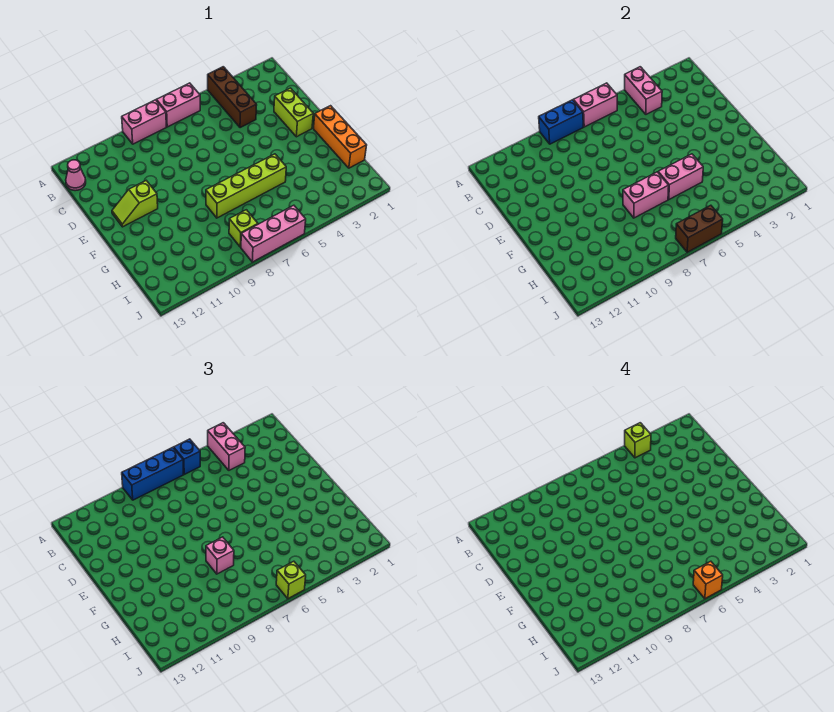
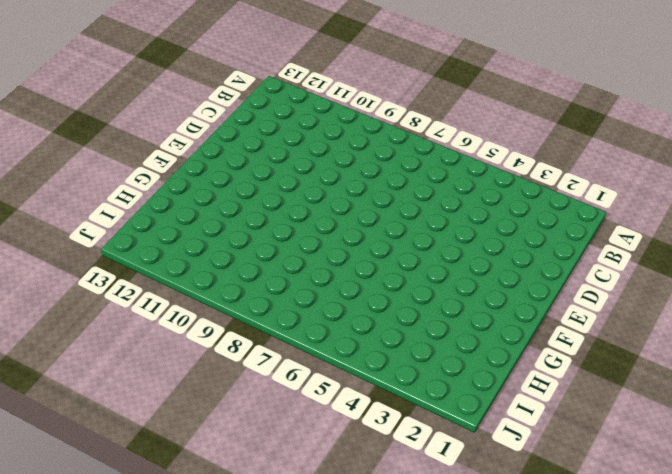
none -> brown brick A4:C4 level 1
none -> pink brick A6:A7 level 1
none -> pink brick A8:A9 level 1

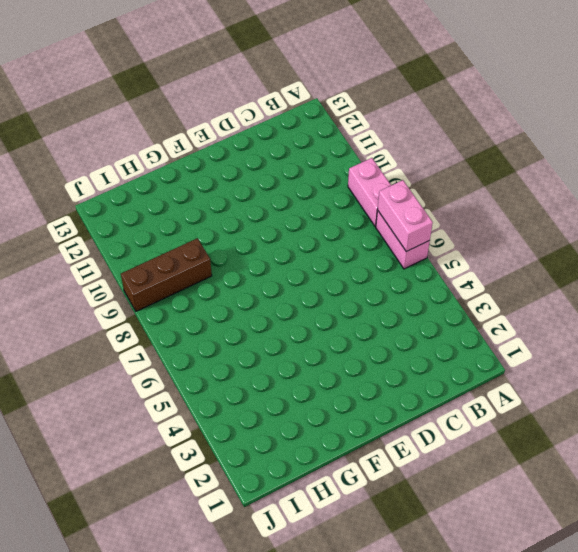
brown brick H9:J9 level 1 -> brown brick A4:C4 level 1
none -> pink cone B13 level 1
none -> lime brick D2:E2 level 1
none -> lime slope E11:E12 level 1 top 11

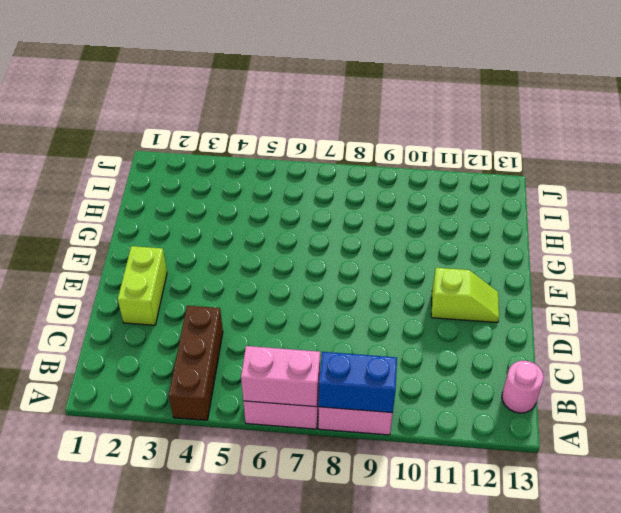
pink round brick B13 level 1 -> pink cone B13 level 1
none -> orange brick F1:H1 level 1
none -> lime brick G5:G8 level 1
none -> lime brick I8 level 1

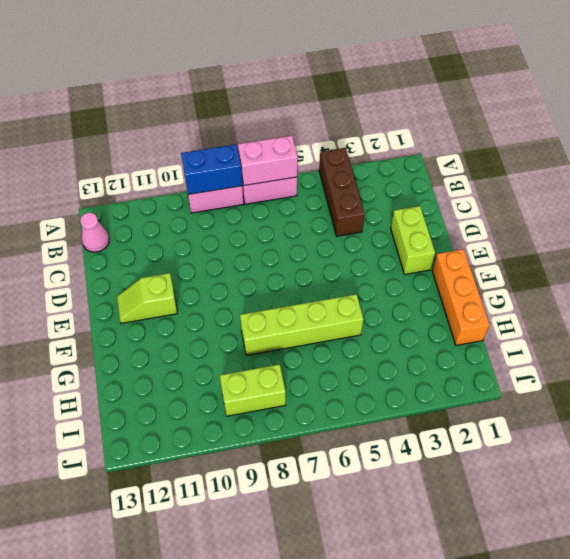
lime brick I8:I9 level 1 -> lime brick I8 level 1
none -> pink brick J6:J8 level 1
none -> pink brick A4:B4 level 2
none -> pink brick G5:G6 level 2

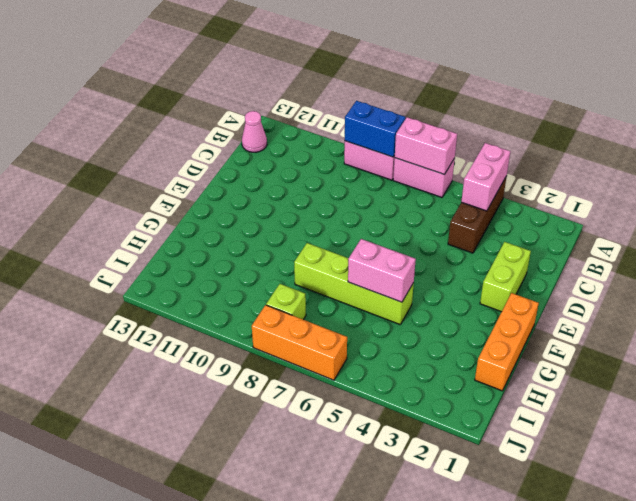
orange brick J6:J8 level 1 -> pink brick J6:J8 level 1
none -> lime slope E11:E12 level 1 top 11
none -> pink brick G7:G8 level 2
none -> brown brick J6:J7 level 2

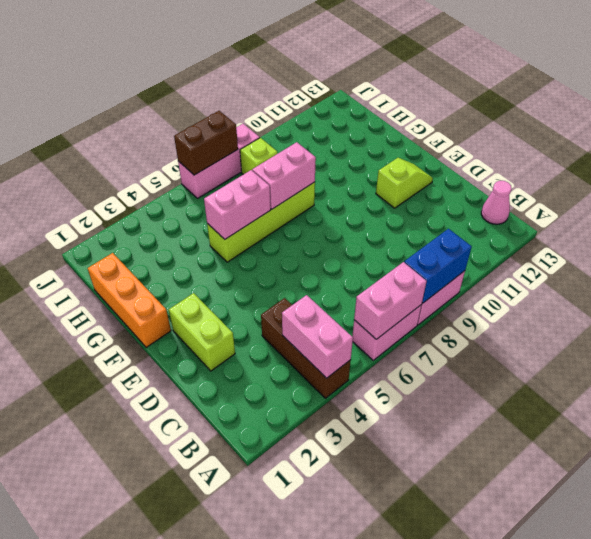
none -> pink brick A4:B4 level 3
none -> blue brick A6 level 3
none -> blue brick A7:A9 level 3

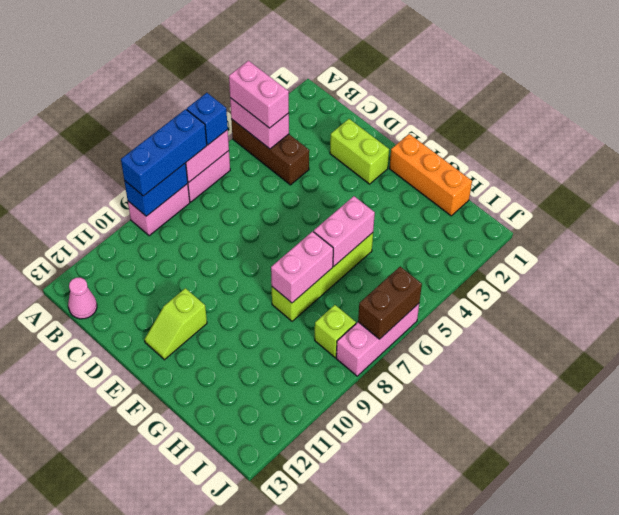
none -> pink brick G8 level 3
none -> lime brick J6 level 3
none -> lime brick A4 level 4

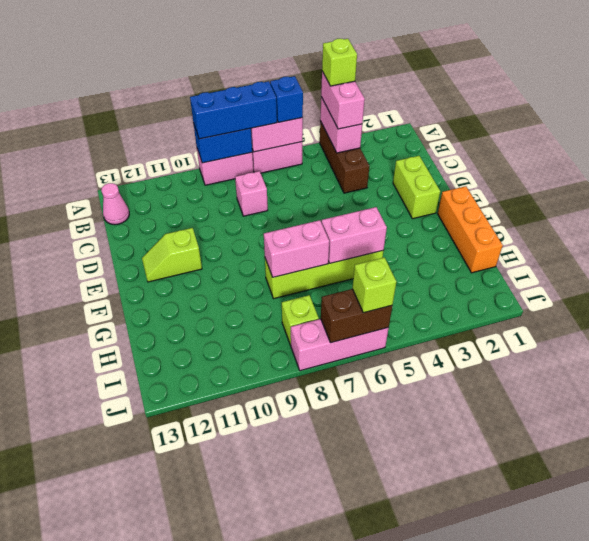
pink brick C8 level 1 -> pink brick G8 level 3
none -> orange brick J6 level 4

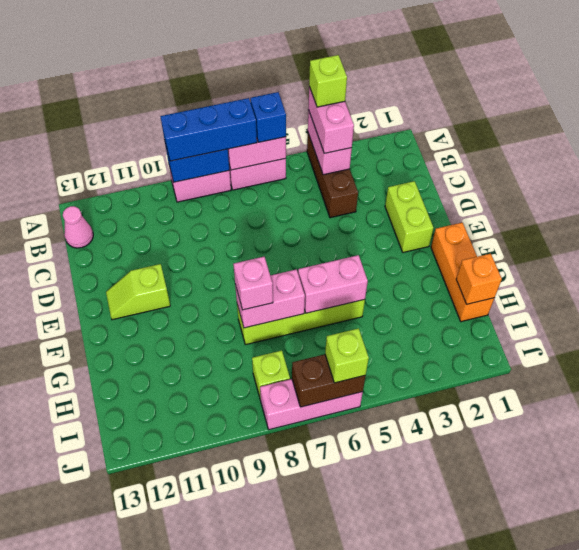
orange brick H1 level 2 -> orange brick J6 level 4

